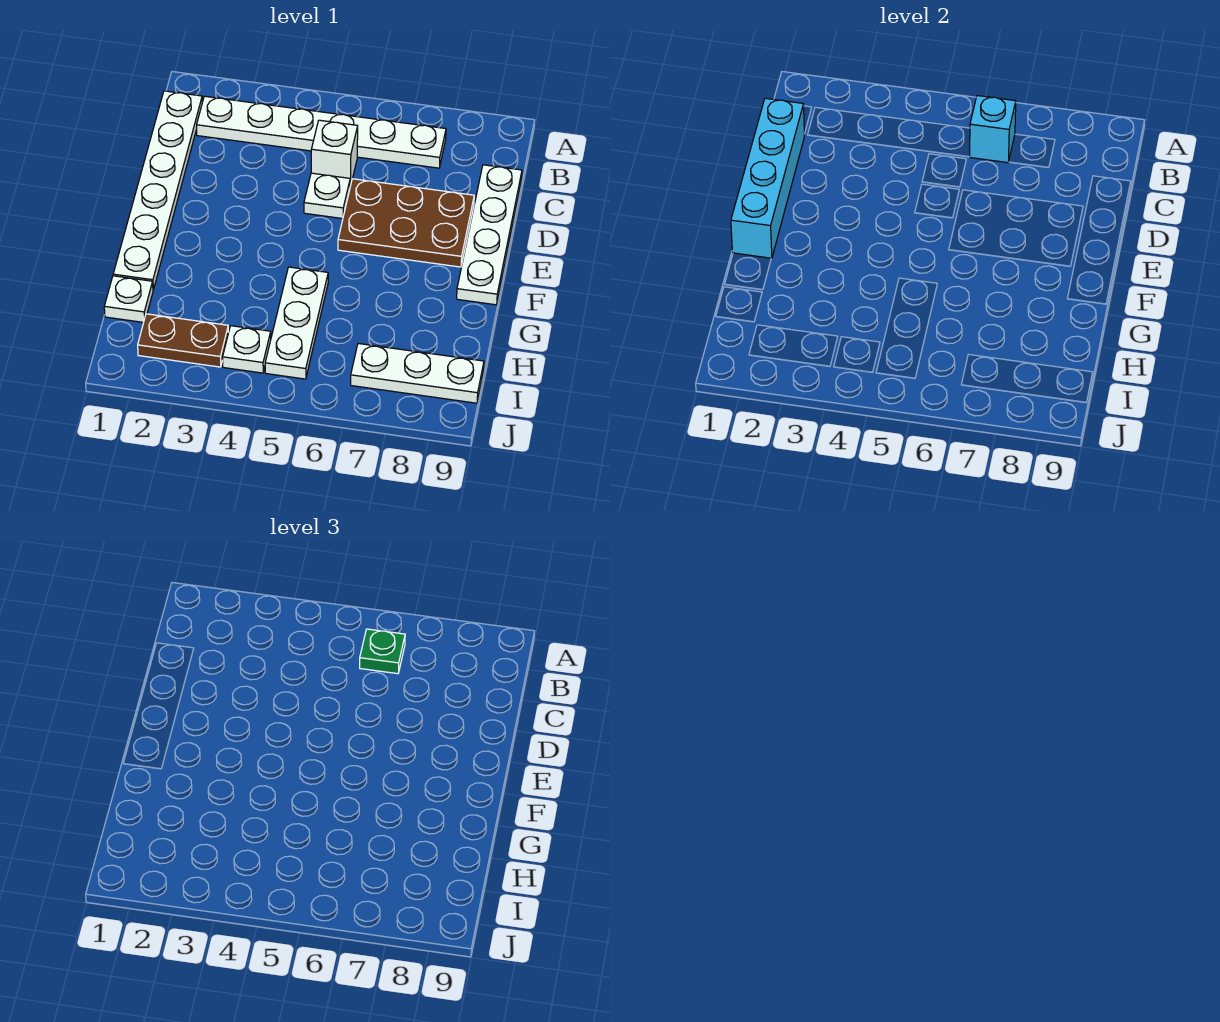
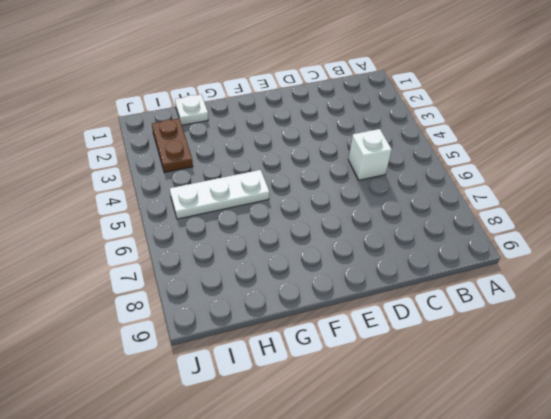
none -> white plate B1:G1 level 1
none -> white plate B2:B7 level 1
none -> white plate C9:F9 level 1

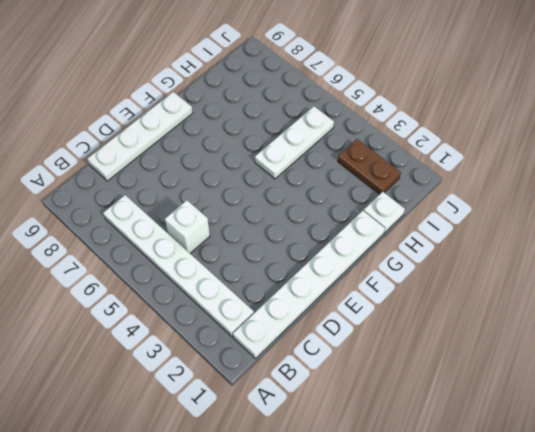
none -> white plate D5 level 1
none -> brown plate D6:E8 level 1
none -> white plate I4 level 1

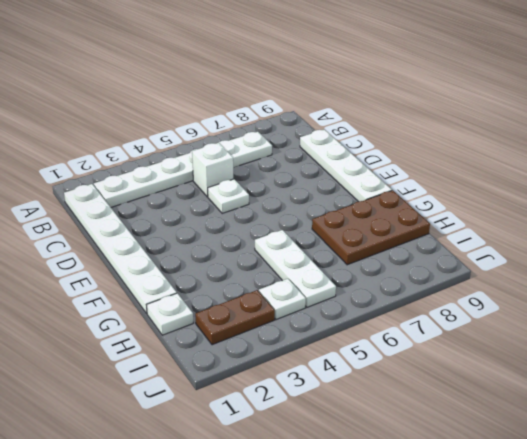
brown plate G7:H9 level 1 -> brown plate D6:E8 level 1
none -> white plate I7:I9 level 1
none -> cyan brick B6 level 2
none -> cyan brick C1:F1 level 2

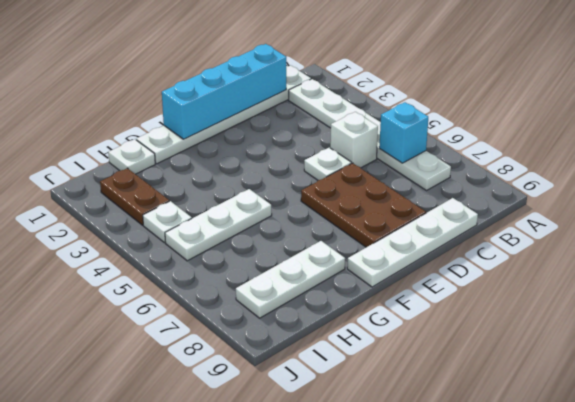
white plate G8:I8 level 1 -> white plate I7:I9 level 1
none -> green plate B6 level 3

